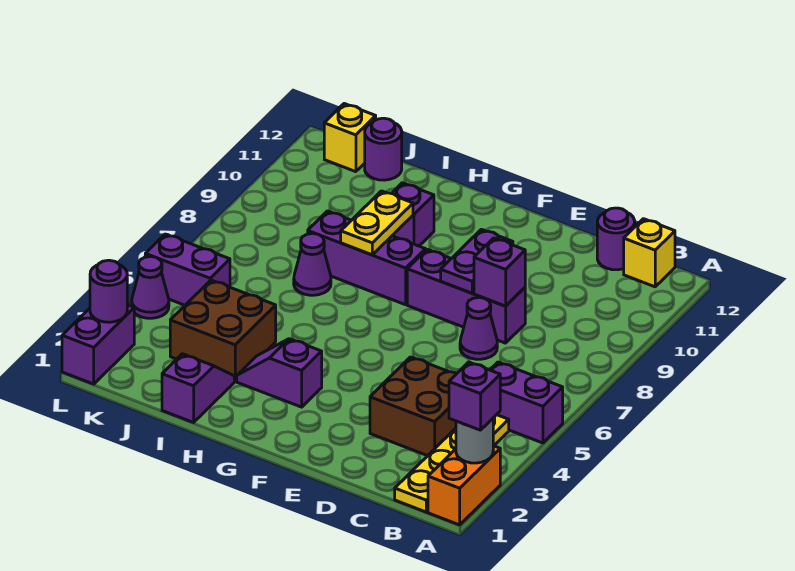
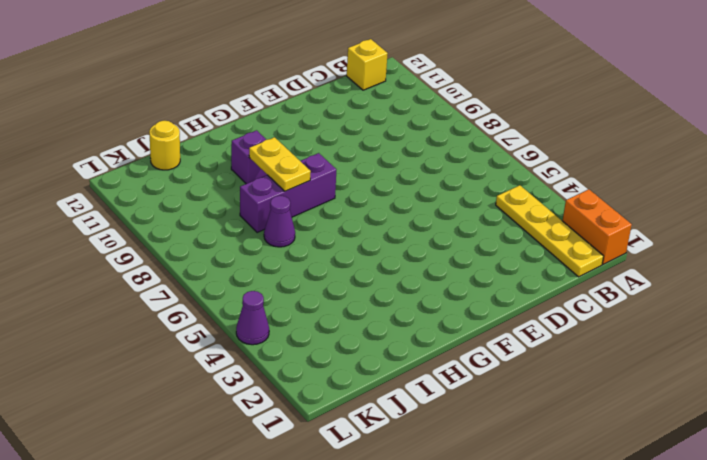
yellow round brick J12 level 1 -> purple round brick J12 level 1
none -> purple brick A5:B5 level 1
none -> brown brick C3:D4 level 1
none -> purple round brick C12 level 1

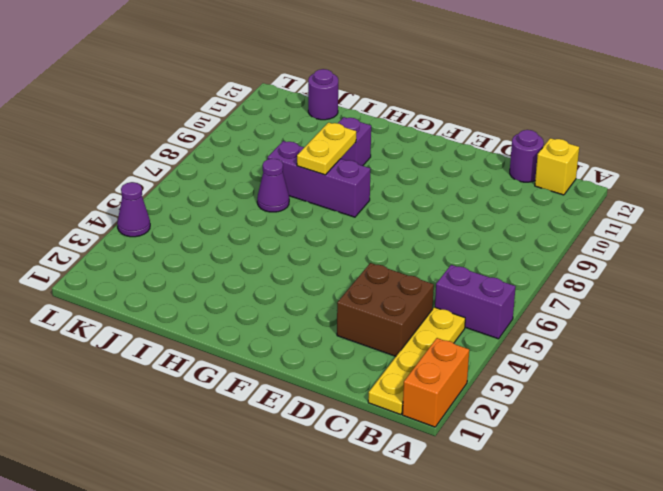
none -> purple cone D7 level 1
none -> purple brick D8:F8 level 1
none -> purple slope G3:H3 level 1 top G

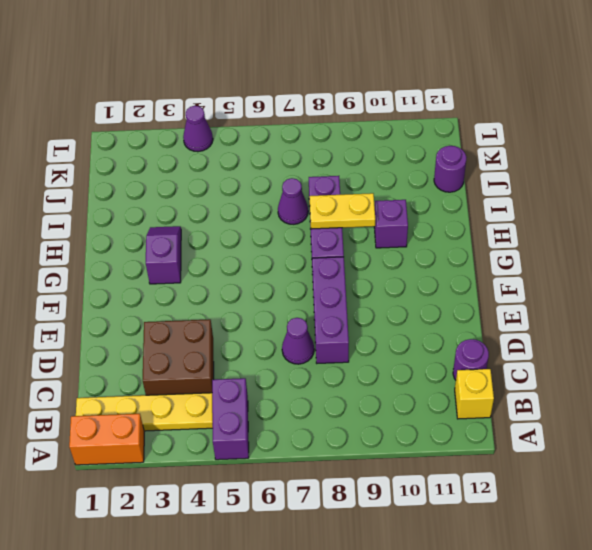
none -> purple slope I1:I2 level 1 top 1
none -> brown brick I3:J4 level 1
none -> purple brick K5:L5 level 1

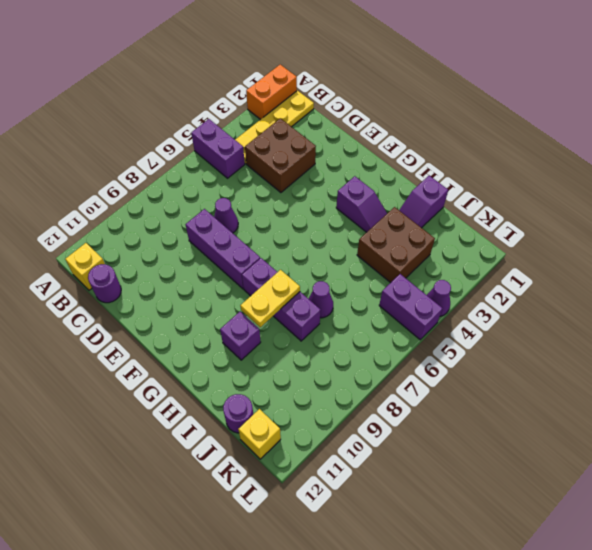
none -> purple brick L1:L2 level 1
none -> grey round brick A2 level 2
none -> purple brick D8 level 2

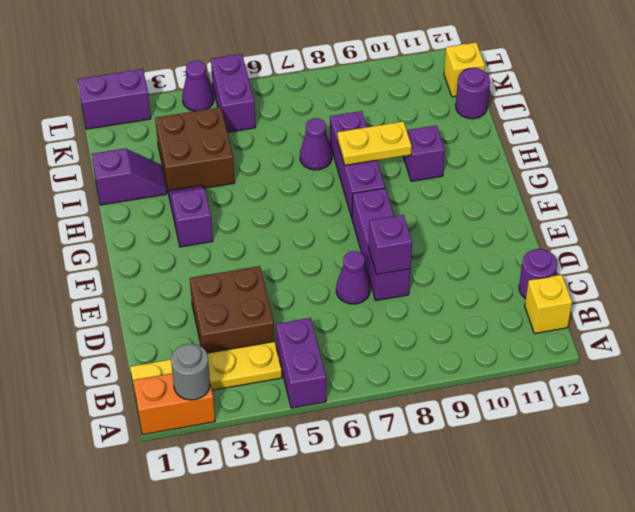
none -> purple plate E8:E9 level 2
none -> purple round brick L2 level 2
none -> purple brick A2 level 3

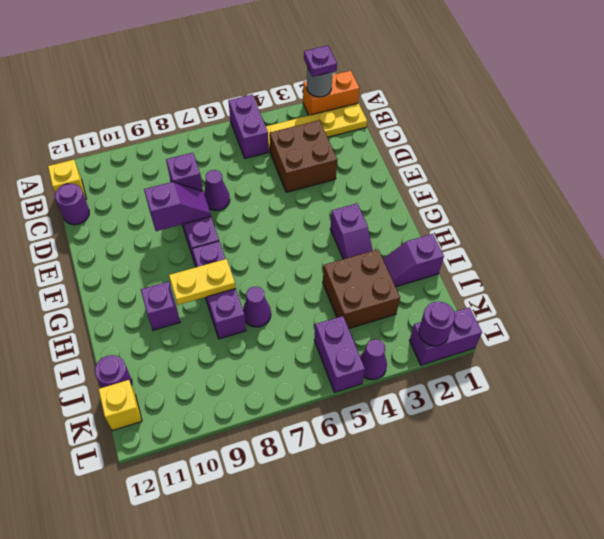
purple plate A2 level 3 -> purple brick A2 level 3
purple slope E8:E9 level 2 top 9 -> purple plate E8:E9 level 2

